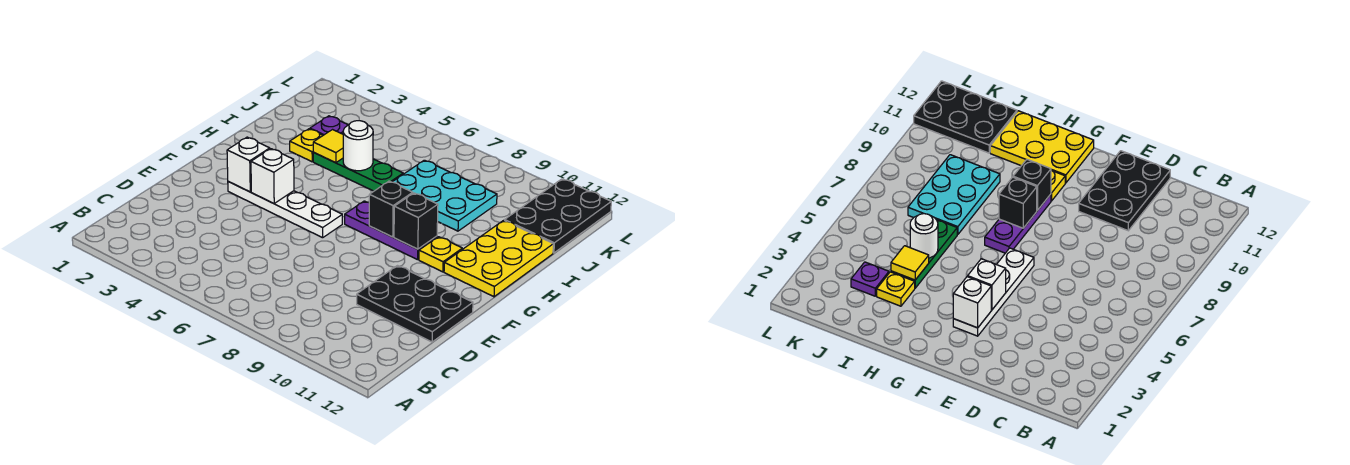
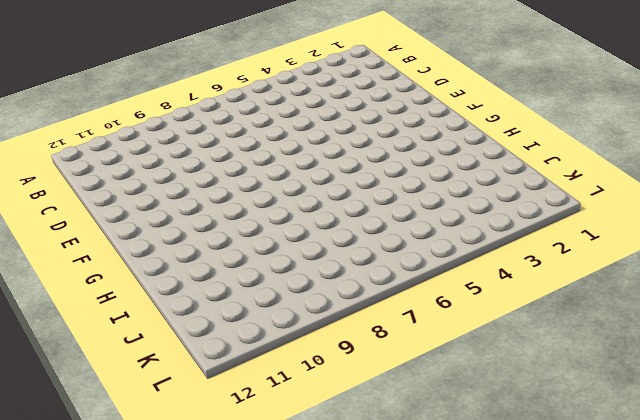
none -> black plate D10:E12 level 1
none -> white plate F3:F6 level 1
none -> purple plate G7:G9 level 1

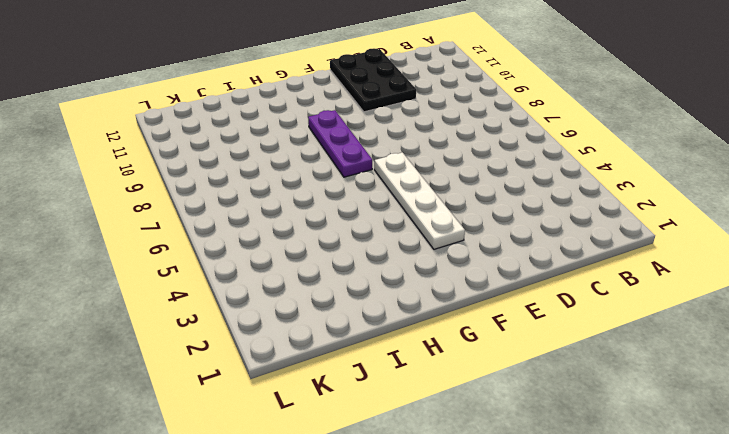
none -> yellow plate G10 level 1
none -> yellow plate G11:I12 level 1
none -> yellow plate I3 level 1

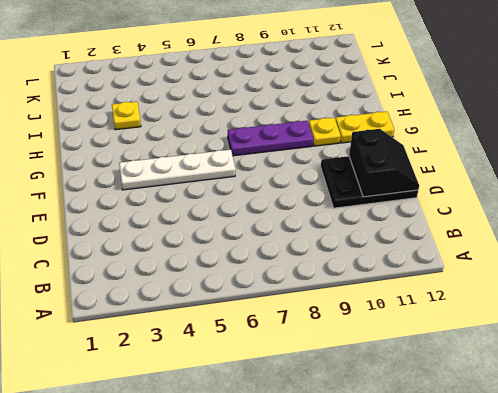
black slope D11:E12 level 2 top 11 -> none
yellow plate G11:G12 level 1 -> yellow plate G11:I12 level 1
none -> green plate I4:I6 level 1
none -> cyan plate I7:J9 level 1
none -> purple plate J3 level 1

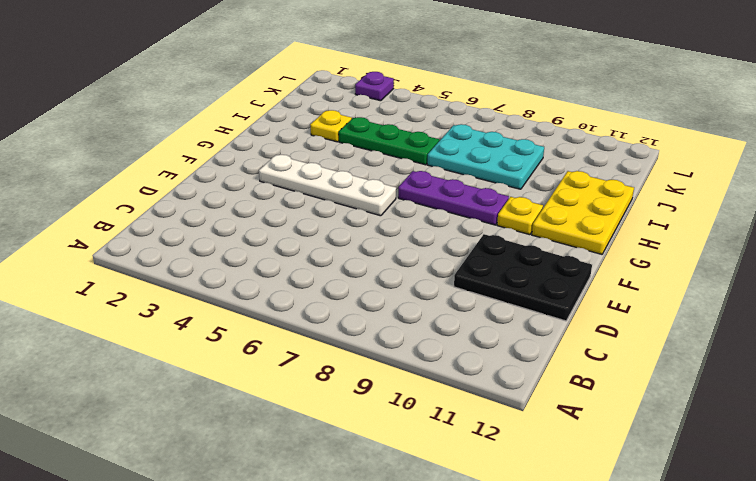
purple plate L3 level 1 -> purple plate J3 level 1
none -> black plate J11:L12 level 1
none -> white brick F3 level 2
none -> white brick F4 level 2

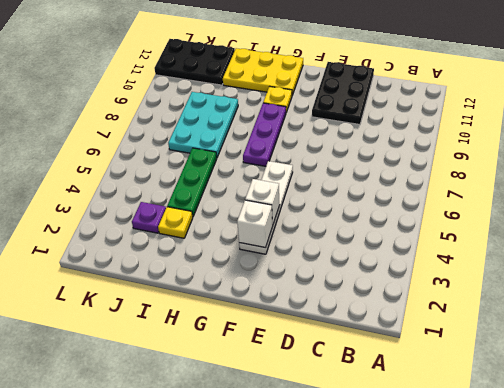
none -> black brick G8 level 2
none -> black brick G9 level 2
none -> yellow tile I4 level 2

